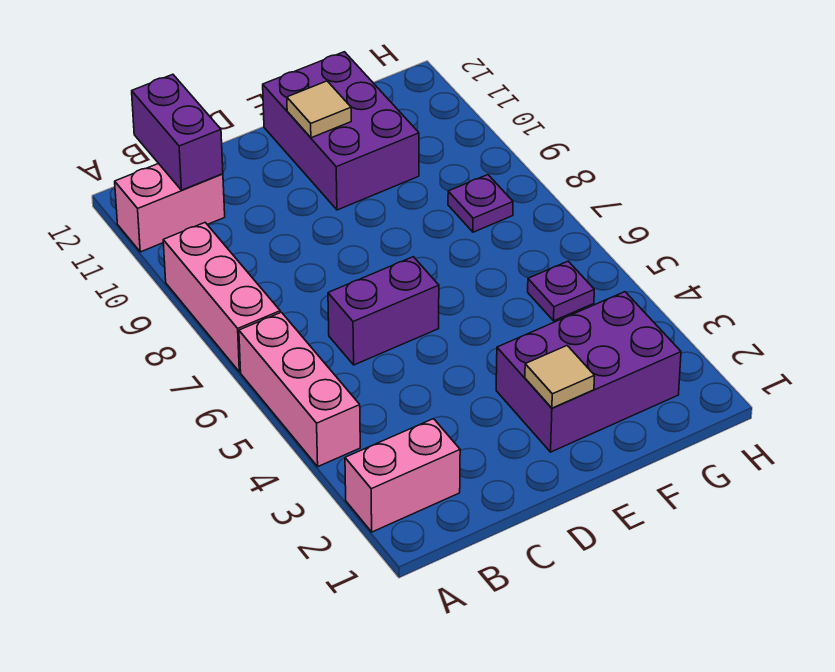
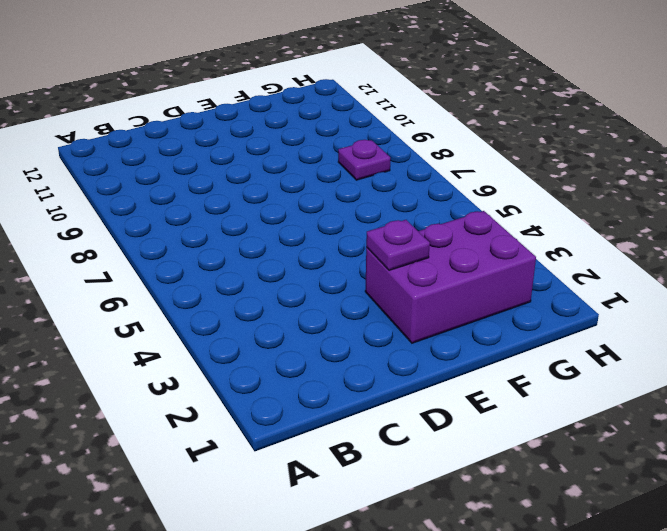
purple plate E3 level 2 -> purple plate G5 level 1
none -> pink brick A2:B2 level 1
none -> pink brick A4:A6 level 1
none -> pink brick A7:A9 level 1

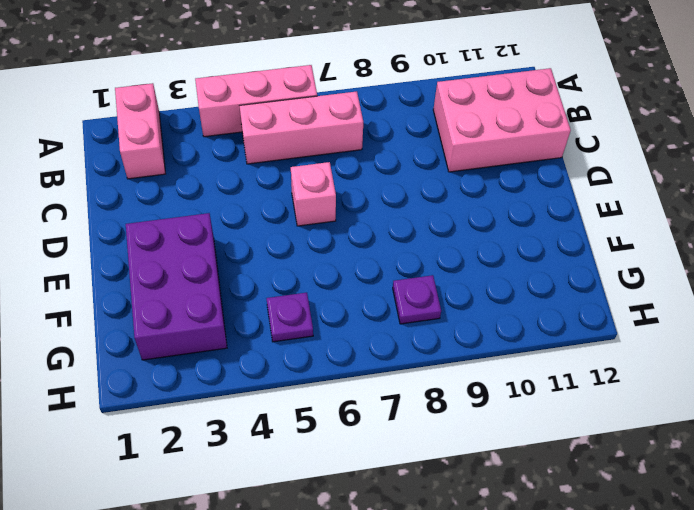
pink brick B5:B7 level 1 -> pink brick A7:A9 level 1
pink brick B10:C12 level 1 -> pink brick A11:B11 level 1
pink brick D6 level 1 -> purple brick C6:D6 level 1
none -> purple brick E10:F12 level 1
none -> purple brick B11:B12 level 2
none -> tan tile E2 level 2

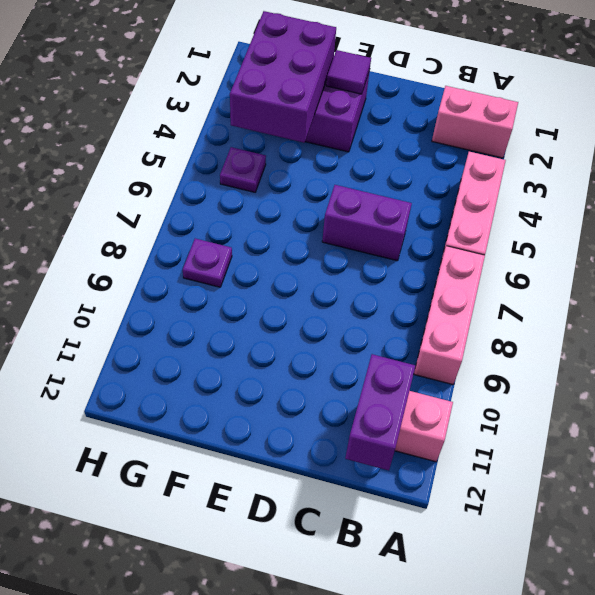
purple tile E2 level 2 -> tan tile E2 level 2
purple brick F2:G4 level 2 -> purple brick E10:F12 level 1
none -> tan tile E11 level 2

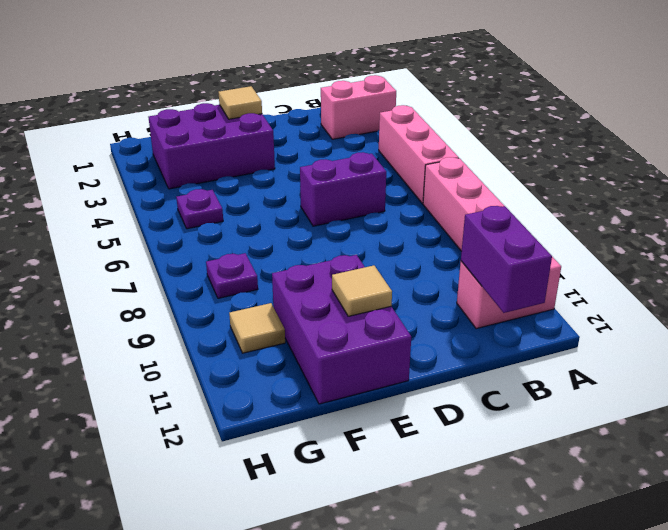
tan tile G10 level 1 -> none

